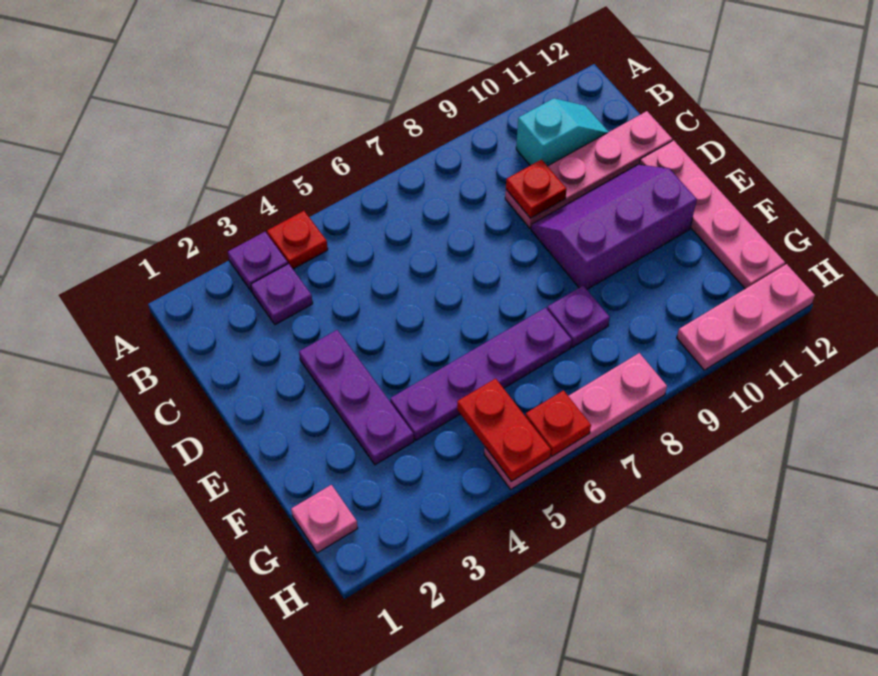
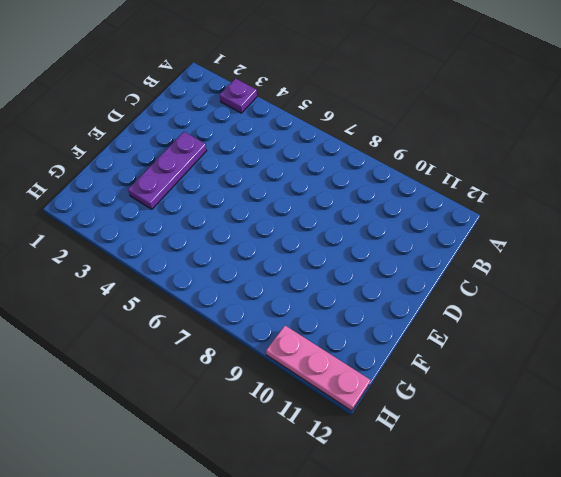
none -> red plate A4 level 1
none -> purple plate B3 level 1
none -> cyan slope B10:B11 level 1 top 10

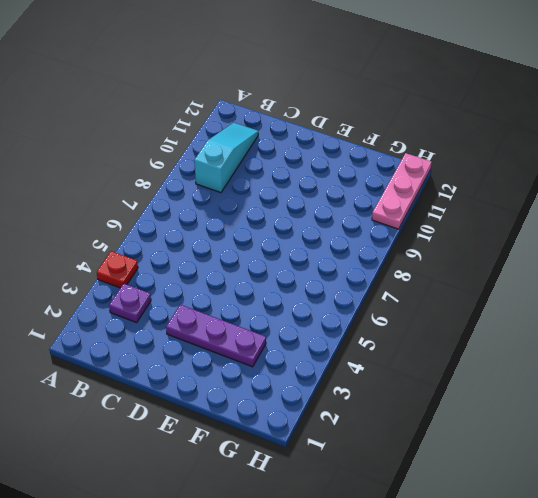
cyan slope B9:B11 level 1 top 9 -> cyan slope B10:B11 level 1 top 10
none -> purple plate A3 level 1
none -> pink plate C9:C12 level 1
none -> purple slope D9:E11 level 1 top E

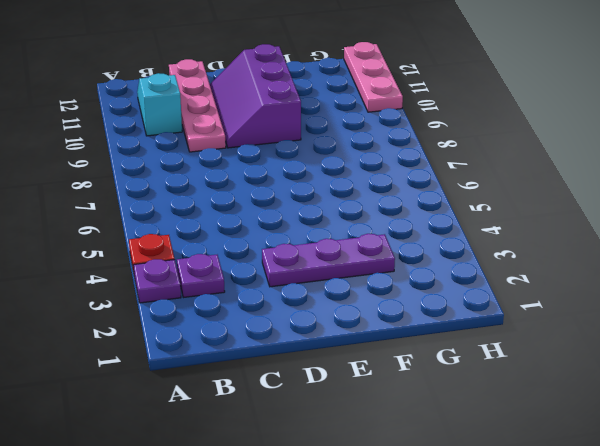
none -> pink plate D12:G12 level 1
none -> purple plate F4:F7 level 1
none -> purple plate F8 level 1

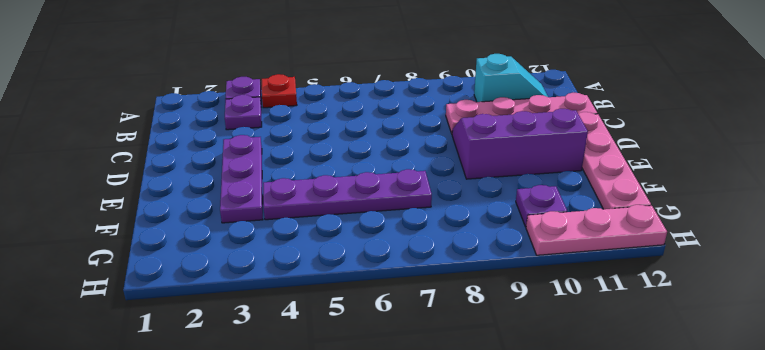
purple plate G10 level 1 -> purple plate F8 level 1
none -> pink plate G1 level 1
none -> pink plate H5:H8 level 1
none -> red plate C9 level 2

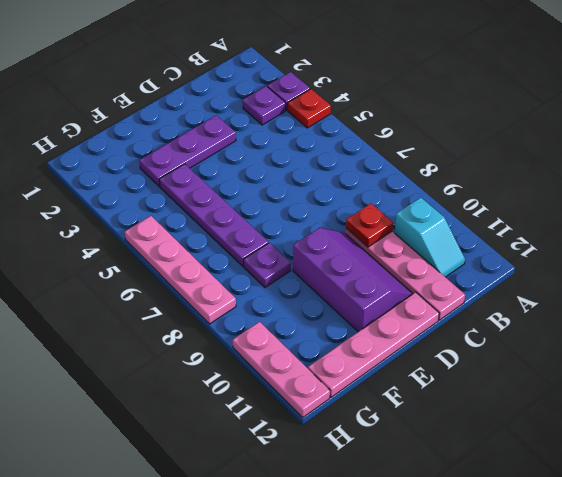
none -> pink plate G1 level 1
none -> red plate G5:H5 level 2
none -> red plate H6 level 2

